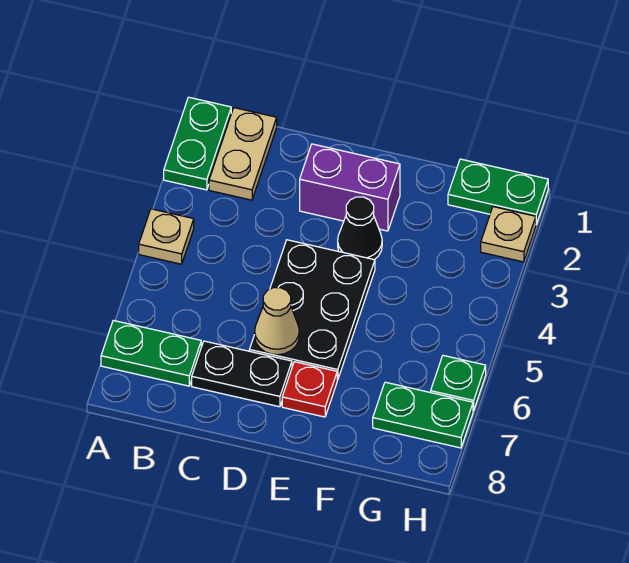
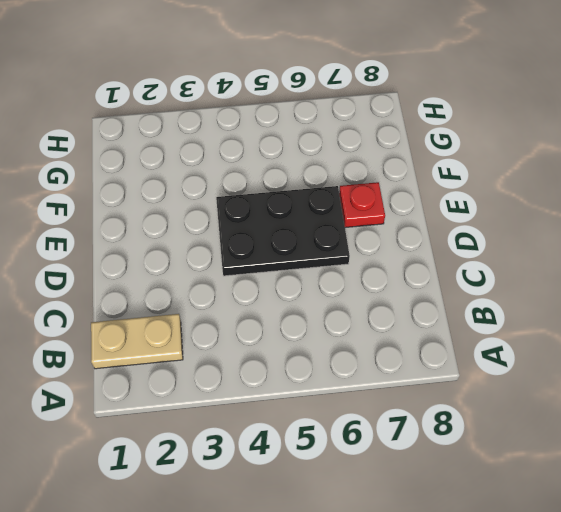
none -> green plate A1:A2 level 1
none -> tan plate A4 level 1
none -> green plate A7:B7 level 1

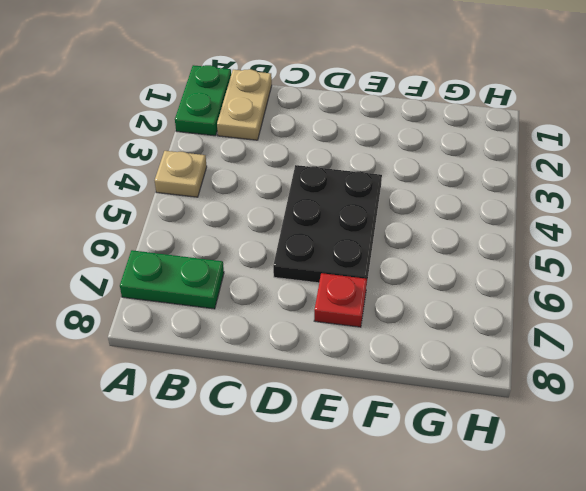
none -> black plate C7:D7 level 1
none -> purple brick D2:E2 level 1
none -> black cone E3 level 1

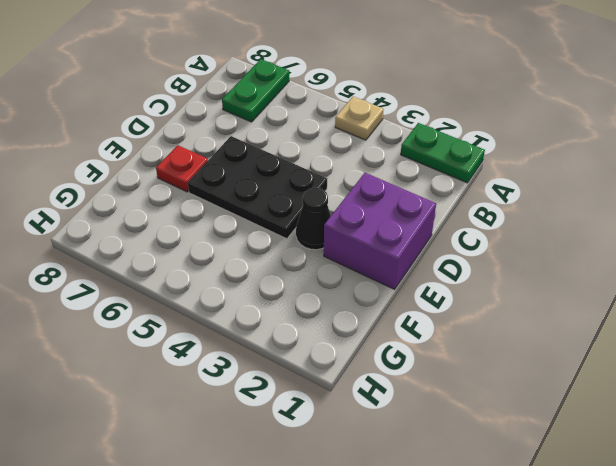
purple brick D1:E2 level 1 -> purple brick D2:E2 level 1
none -> tan plate B1:B2 level 1
none -> black plate C7:D7 level 1
none -> green plate G1:H1 level 1

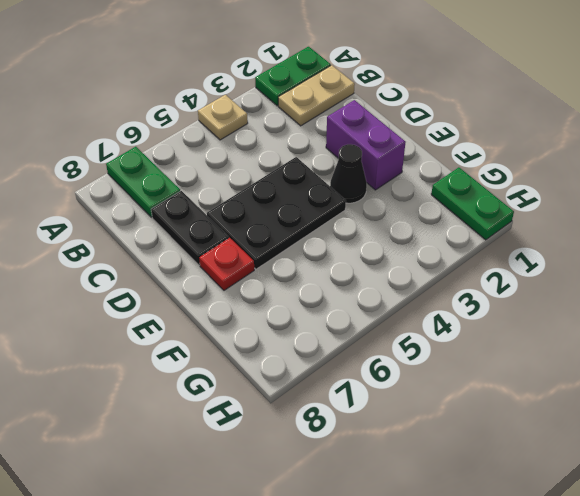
none -> green plate G7:H7 level 1
none -> tan plate H2 level 1
none -> green plate H6 level 1

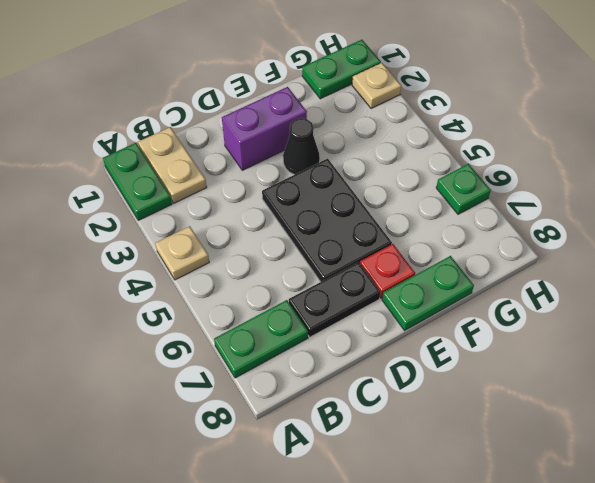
green plate E8:F8 level 1 -> green plate G7:H7 level 1
none -> tan cone D6 level 2

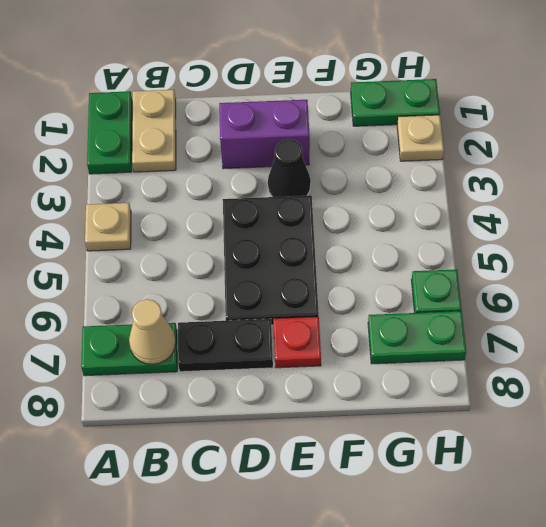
tan cone B7 level 2 -> tan cone D6 level 2

